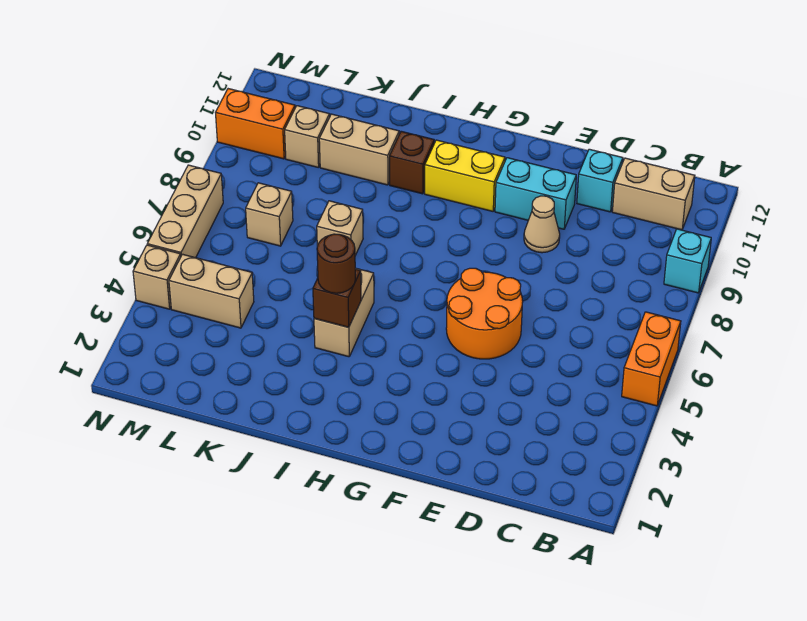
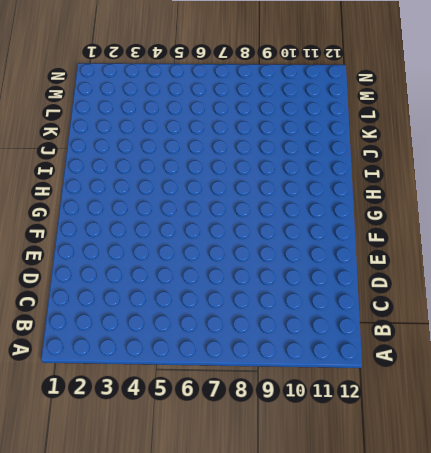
none -> orange brick A5:A6 level 1
none -> cyan brick A9 level 1
none -> tan brick B11:C11 level 1

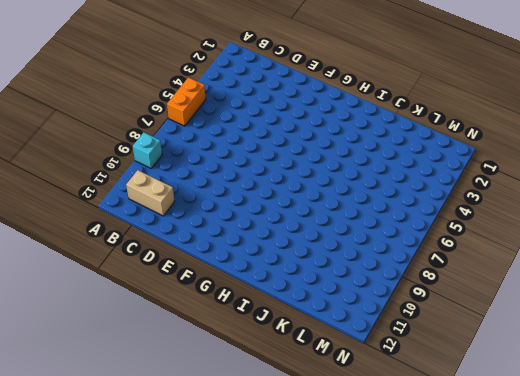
none -> cyan brick D11 level 1
none -> orange round brick E5:F6 level 1
none -> tan cone E9 level 1

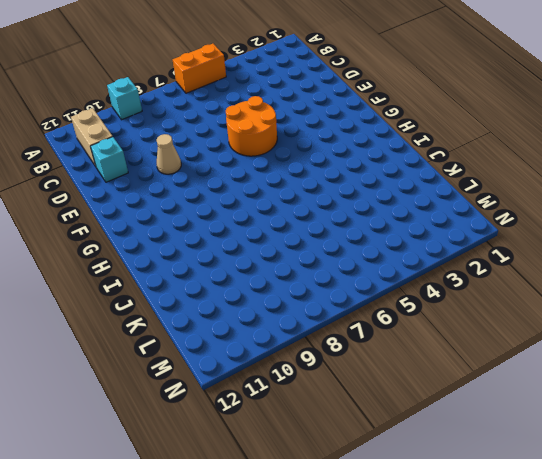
none -> cyan brick E10:F10 level 1
none -> yellow brick G10:H10 level 1
none -> tan brick I4:I5 level 1

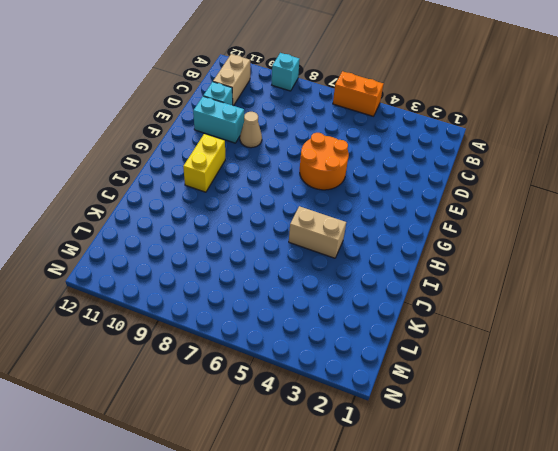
cyan brick E10:E11 level 1 -> cyan brick E10:F10 level 1
none -> brown brick I10 level 1
none -> tan brick J7 level 1
none -> tan brick J10:K10 level 1

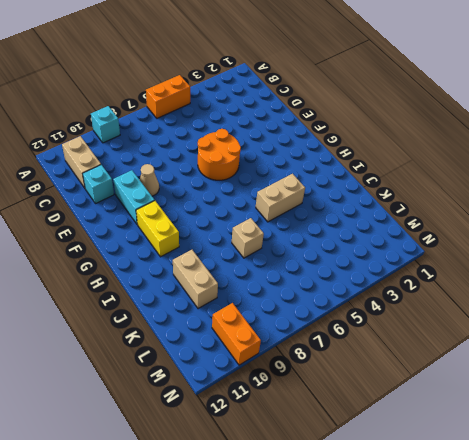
none -> brown brick I10 level 1
none -> tan brick L4:M4 level 1
none -> tan brick L7 level 1

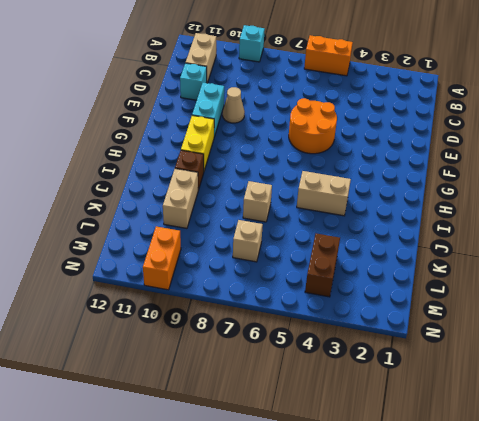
brown brick L4:M4 level 1 -> tan brick L4:M4 level 1
none -> tan brick L10 level 1
none -> tan brick N4 level 1
none -> tan brick N5:N7 level 1

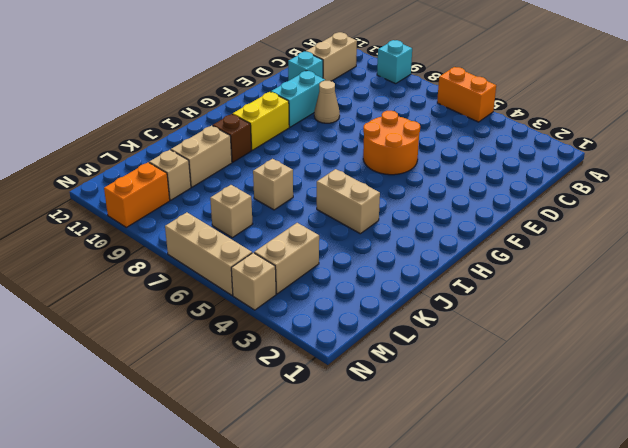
none -> brown brick I4 level 2
none -> brown round brick I4 level 3

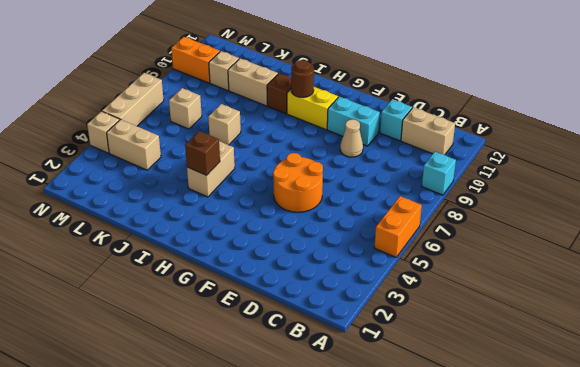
brown round brick H10 level 2 -> brown round brick I4 level 3

